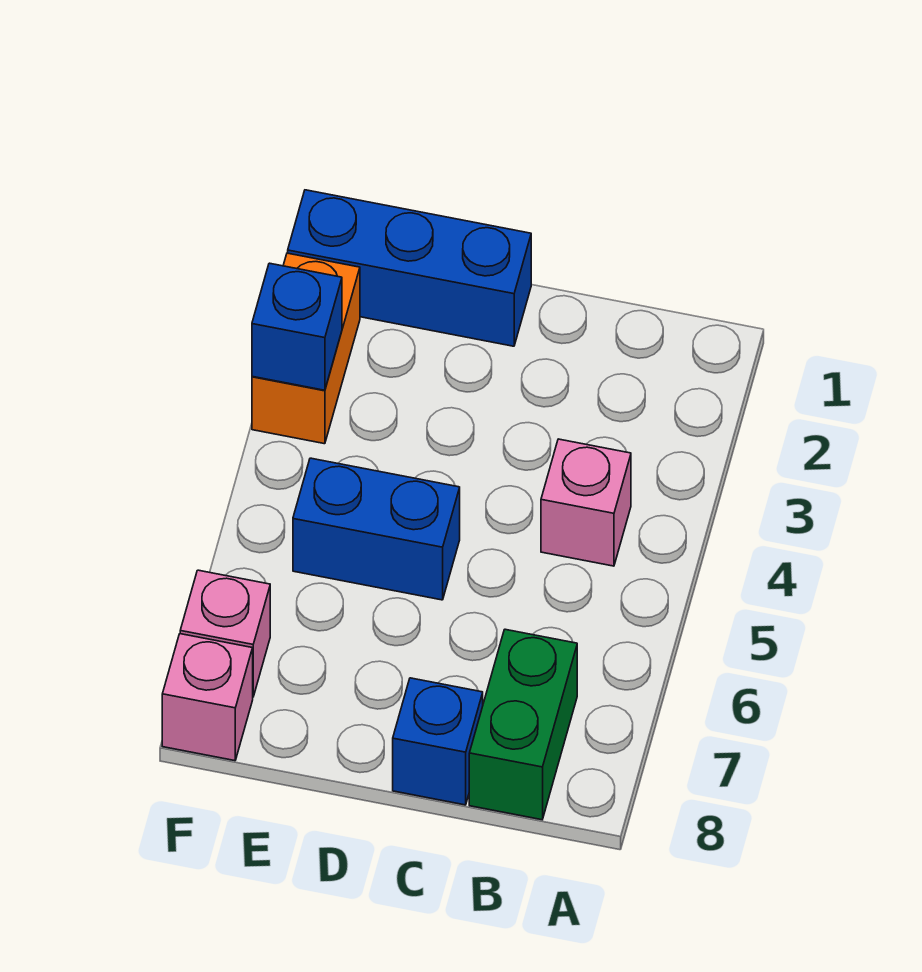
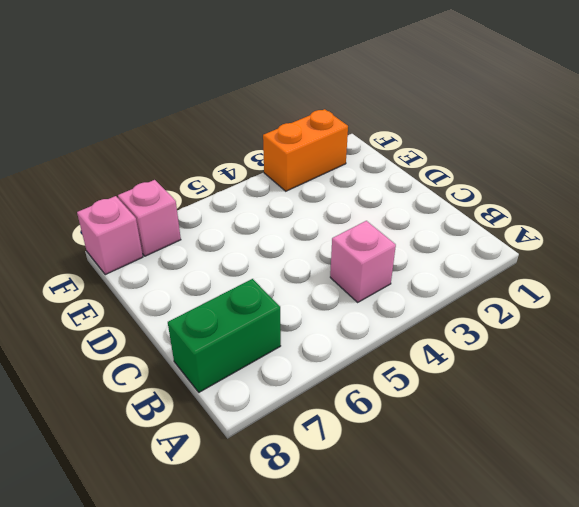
none -> blue brick C8 level 1
none -> blue brick D1:F1 level 1

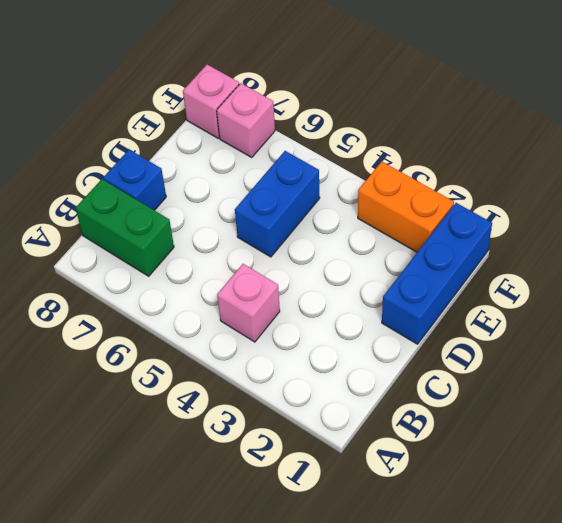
none -> blue brick F3 level 2

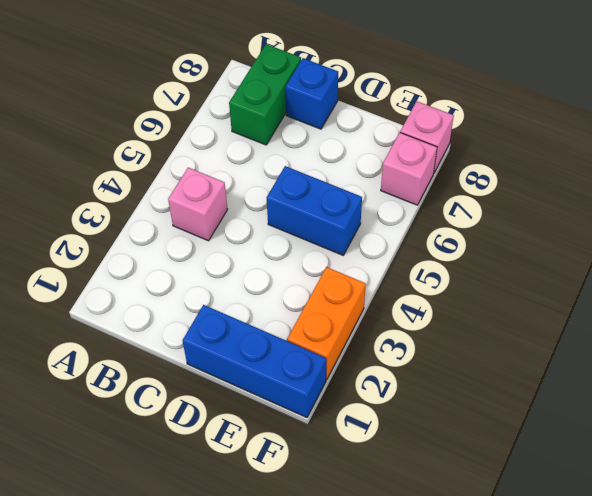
none -> blue brick F3 level 2

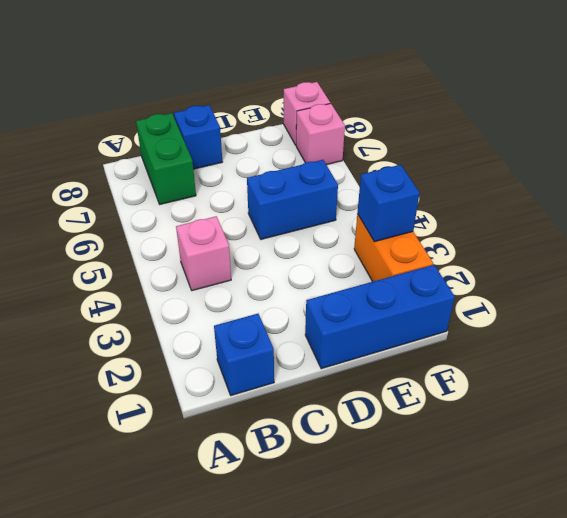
blue brick B1 level 1 -> none

